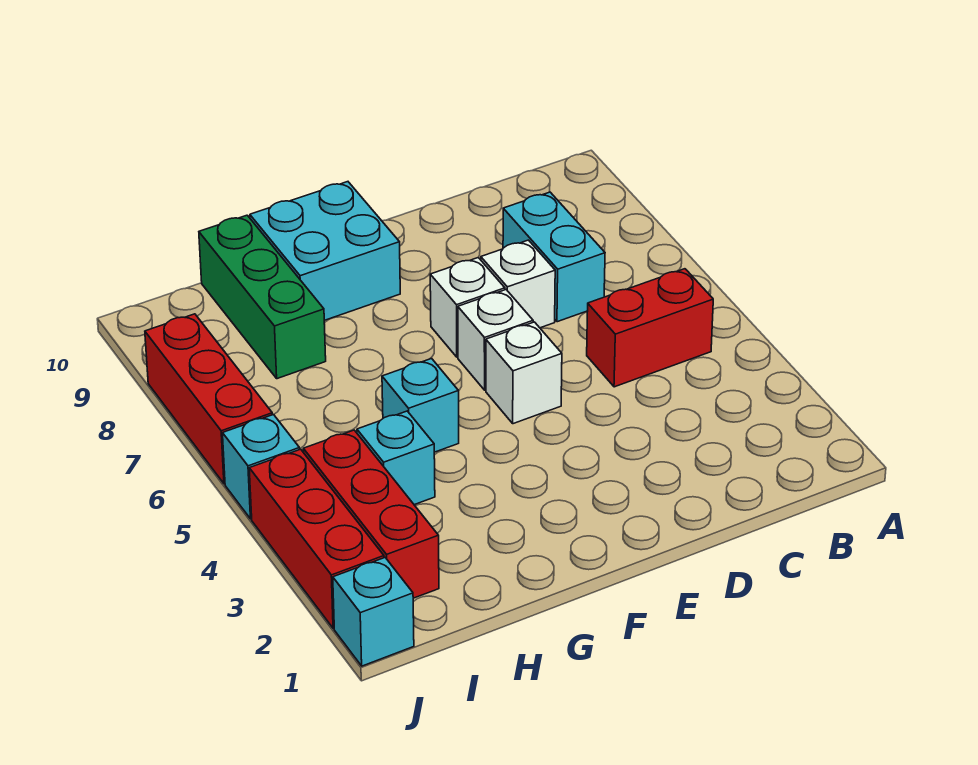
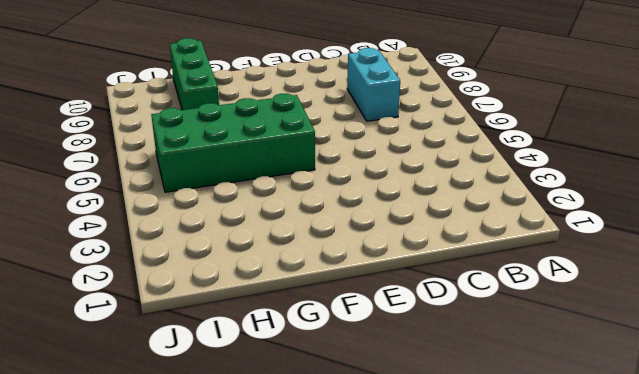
green brick F5:I6 level 1 -> cyan brick G5 level 1
none -> red brick B5:C5 level 1
none -> white brick D7 level 1
none -> white brick E5 level 1

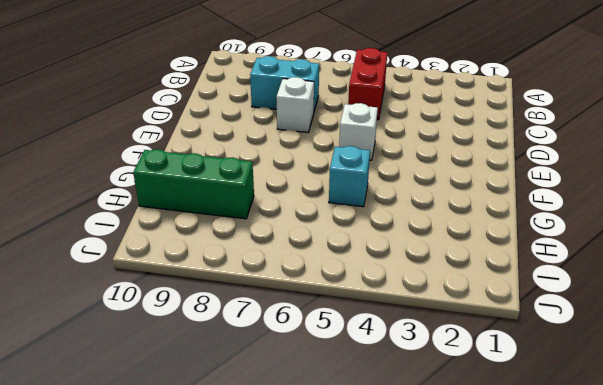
none -> white brick E6 level 1
none -> white brick E7 level 1
none -> cyan brick F9:G10 level 1

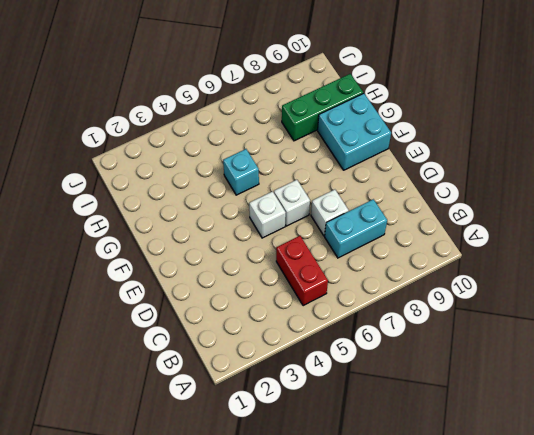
none -> white brick E7 level 1
none -> cyan brick H4 level 1
none -> red brick I2:I4 level 1

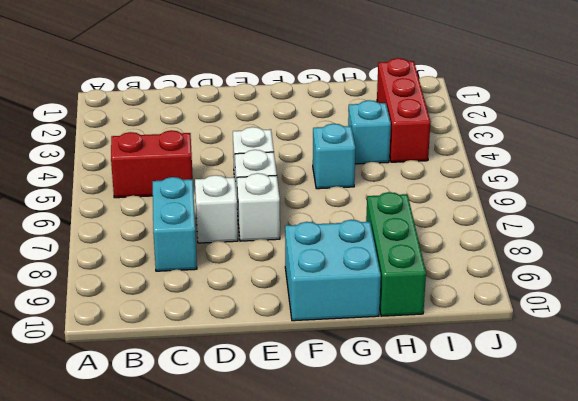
none -> cyan brick J1 level 1
none -> red brick J2:J4 level 1
none -> cyan brick J5 level 1

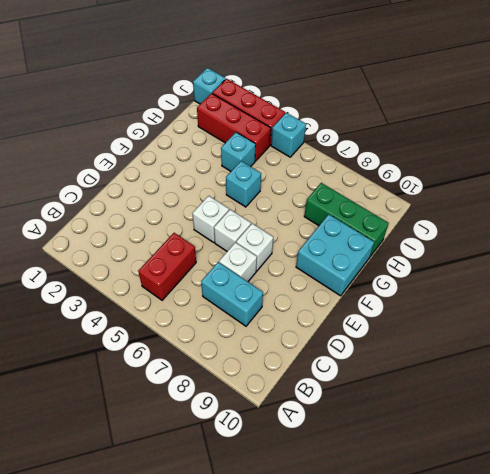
none -> red brick J6:J8 level 1

